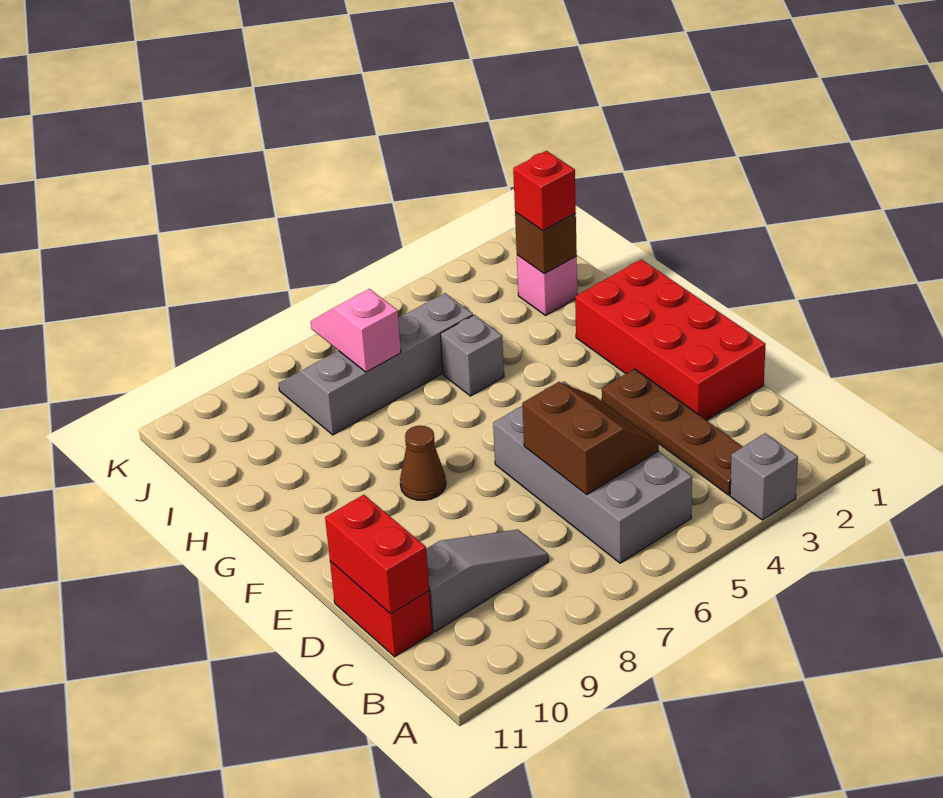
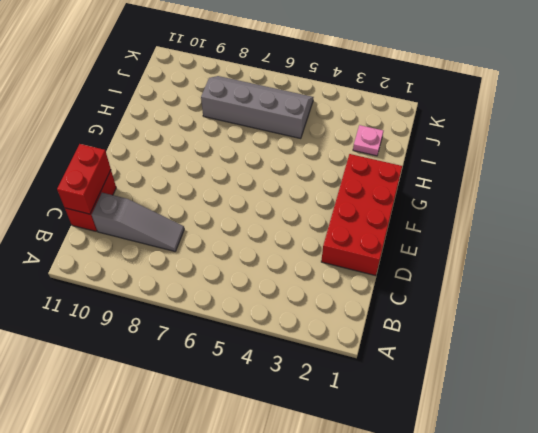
pink plate I2 level 1 -> pink brick I2 level 1
none -> grey brick A3 level 1
none -> brown plate B3:E3 level 1
none -> grey brick B5:E6 level 1

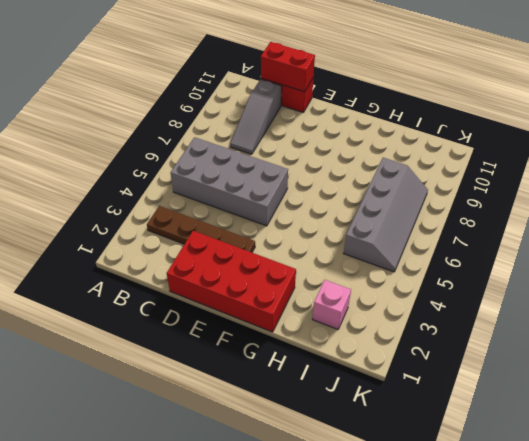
none -> grey brick A3 level 1
none -> brown cone F8 level 1
none -> grey brick H5 level 1

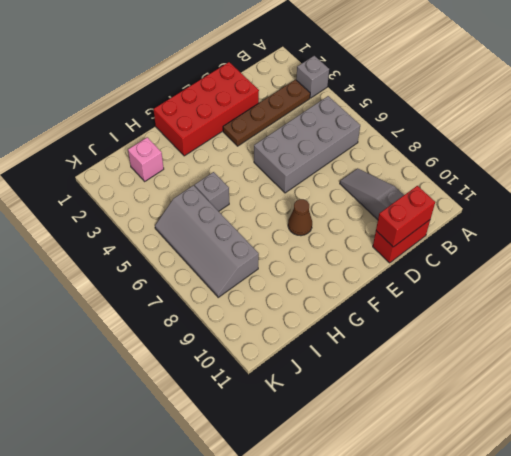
none -> brown slope C5:D6 level 2 top 6
none -> brown brick I2 level 2
none -> pink slope I7:J7 level 2 top I

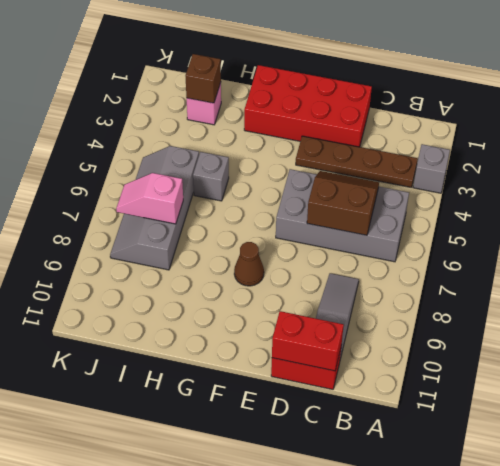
none -> red brick I2 level 3

